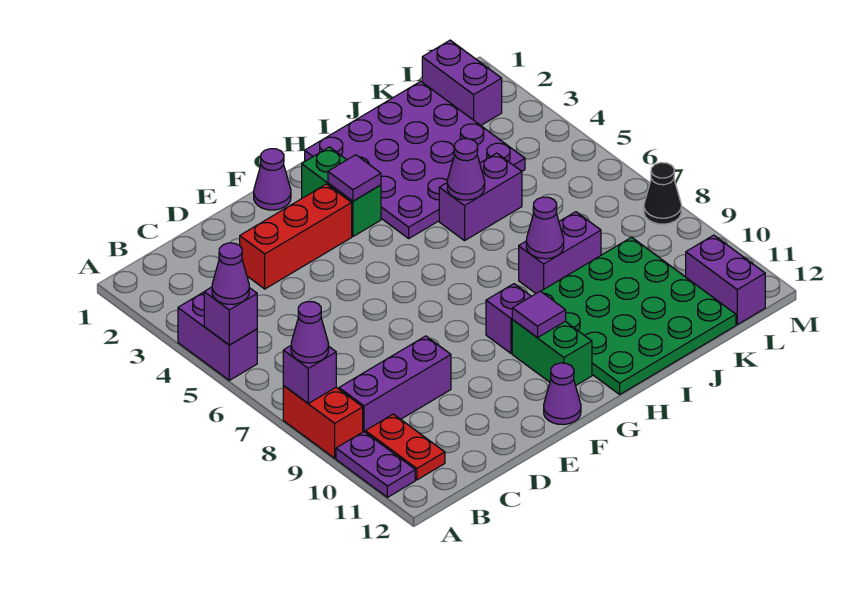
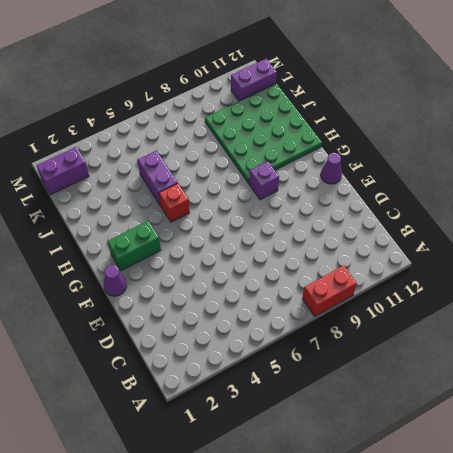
red brick H5 level 1 -> none
none -> purple brick A4:A5 level 1
none -> purple plate A10:A11 level 1
none -> purple brick B9:D9 level 1

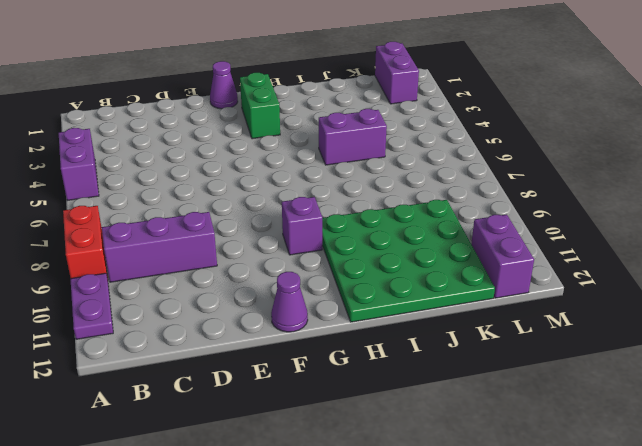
none -> red plate B10:B11 level 1
none -> red brick D3:F3 level 1
none -> green brick G10:G11 level 1

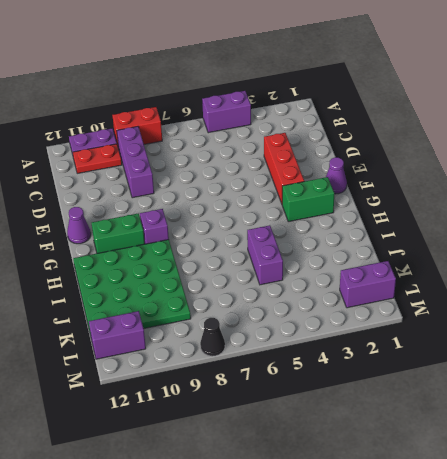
none -> purple plate H1:K4 level 1
none -> purple brick I8:J8 level 1
none -> purple brick A5 level 2

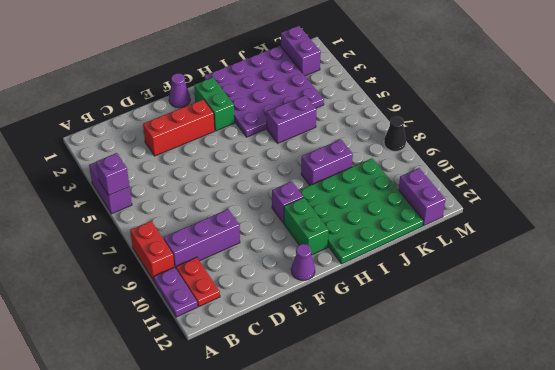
none -> purple brick A8 level 2
none -> purple tile G3 level 2
none -> purple tile G10 level 2

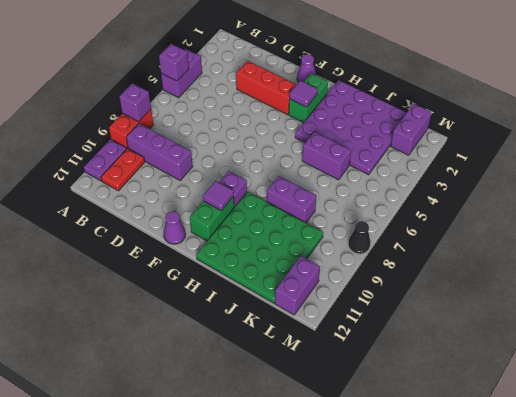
none -> purple cone I5 level 2
none -> purple cone I8 level 2
none -> purple cone A5 level 3

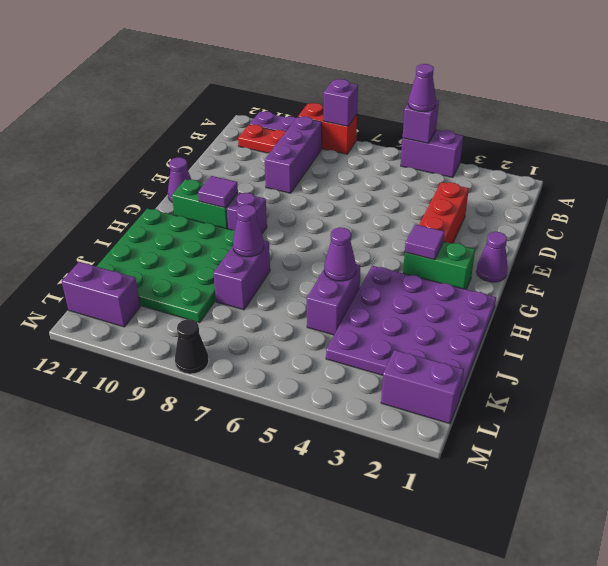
none -> purple cone A8 level 3

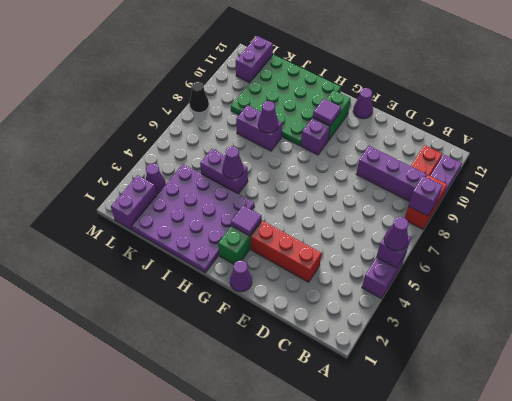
purple cone L3 level 1 -> purple cone A8 level 3

